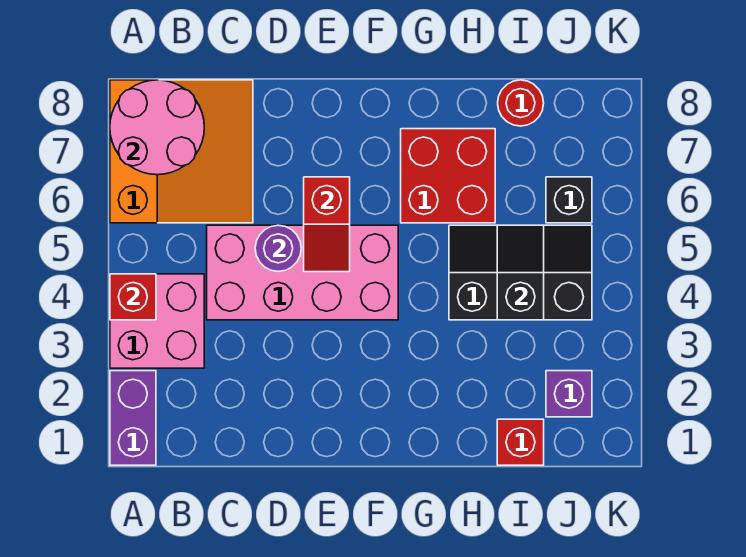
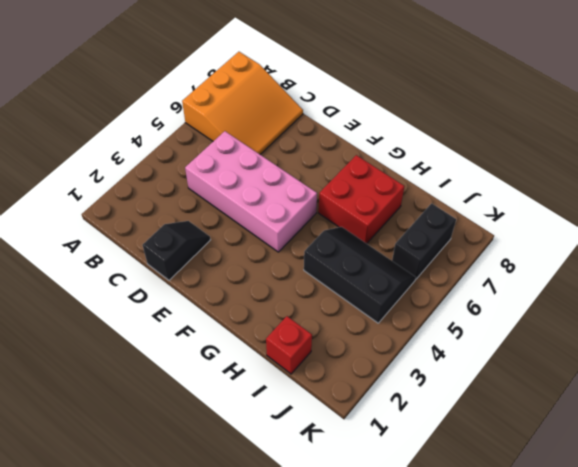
black slope D1:D2 level 1 top 1 -> black slope I4:I5 level 2 top 4
black brick J6:J7 level 1 -> black brick J6 level 1
none -> purple brick A1:A2 level 1
none -> pink brick A3:B4 level 1
none -> red round brick I8 level 1

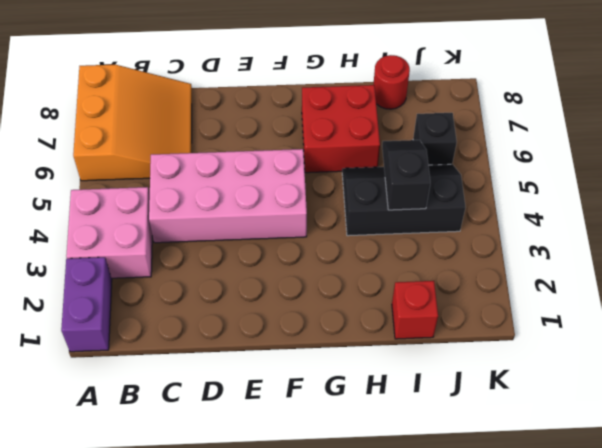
none -> purple brick J2 level 1
none -> red brick A4 level 2
none -> pink round brick A7:B8 level 2

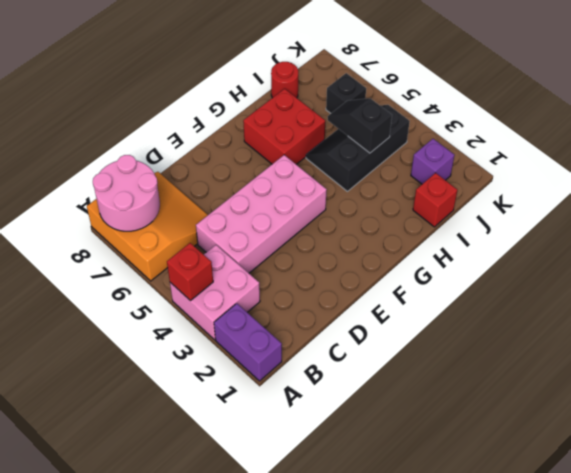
none -> purple round brick D5 level 2
none -> red slope E5:E6 level 2 top 6

